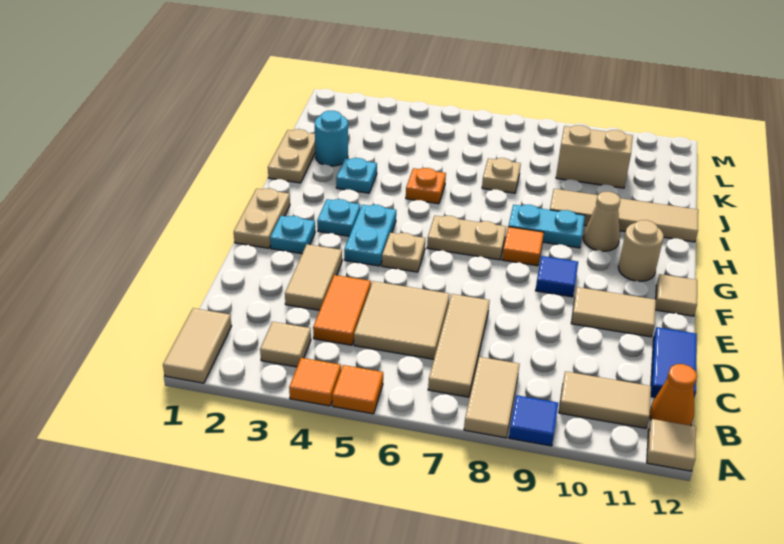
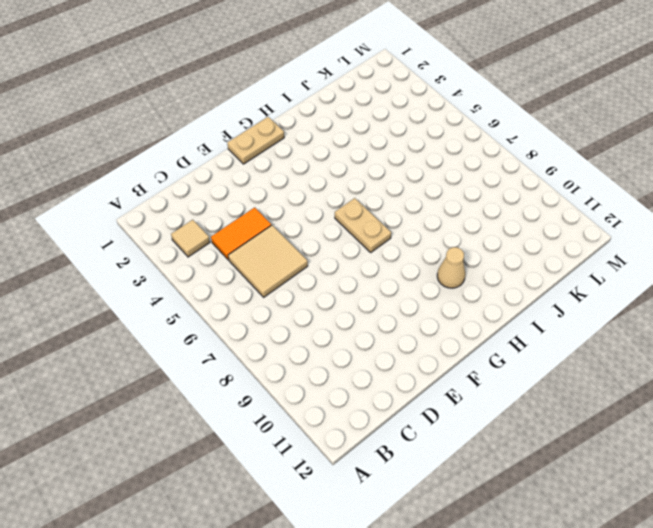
none -> tan tile A1:B1 level 1
none -> orange tile A4 level 1
none -> orange tile A5 level 1
none -> tan tile A8:B8 level 1

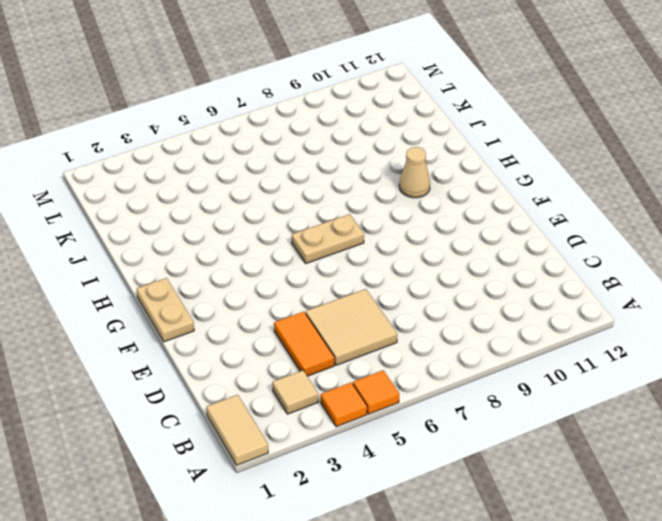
none -> tan tile A8:B8 level 1
none -> blue tile A9 level 1
none -> tan tile A12 level 1
none -> tan tile B7:D7 level 1

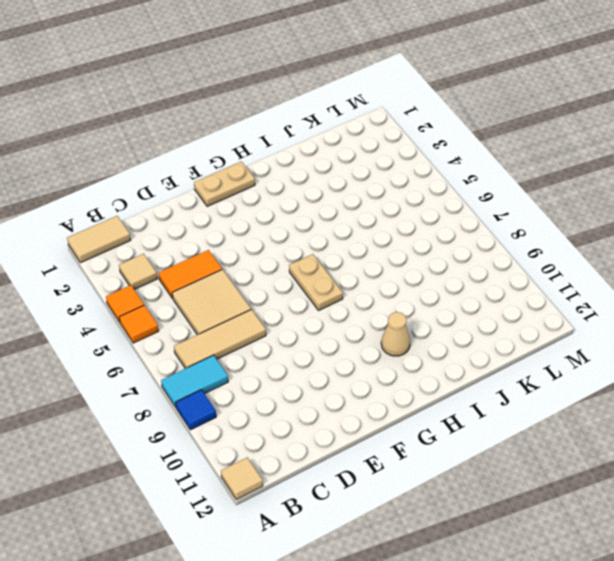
cyan tile A8:B8 level 1 -> tan tile A8:B8 level 1
none -> tan tile B10:B11 level 1
none -> orange cone B12 level 1
none -> blue tile C12:D12 level 1
none -> tan tile D3:E3 level 1

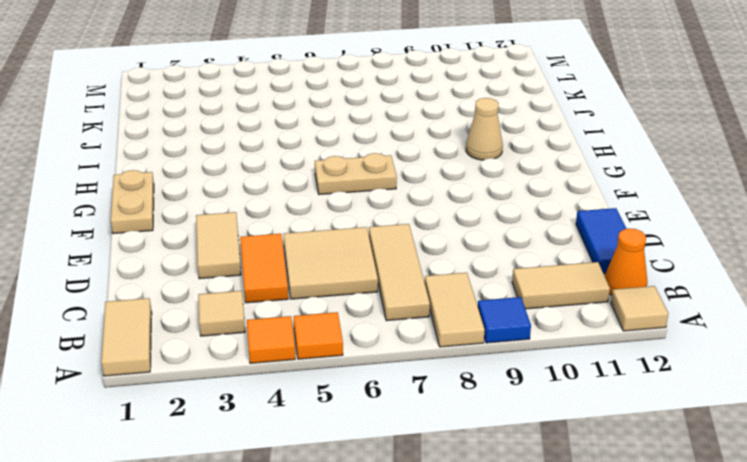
none -> tan tile E10:E11 level 1
none -> cyan plate F2 level 1
none -> cyan plate F4:G4 level 1
none -> tan plate F5 level 1

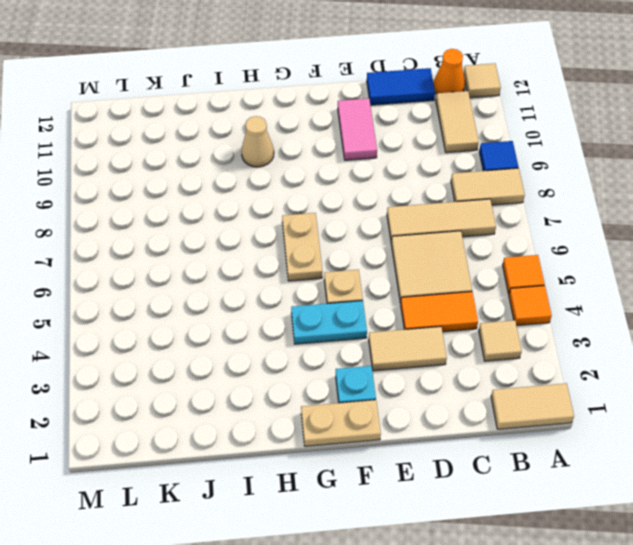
pink tile E10:E11 level 1 -> tan tile E10:E11 level 1
none -> blue tile F9 level 1
none -> tan tile F12 level 1
none -> cyan plate G3 level 1
none -> orange tile G8 level 1

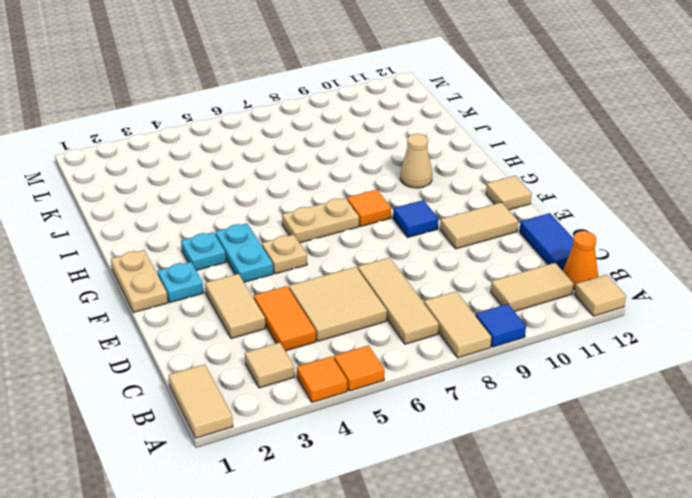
none -> tan round brick G11 level 1
none -> cyan plate H8:H9 level 1
none -> tan plate I1:J1 level 1
none -> cyan plate I3 level 1

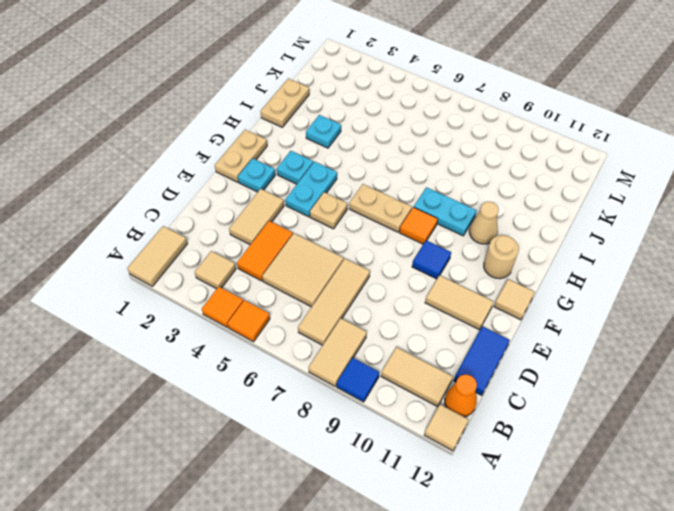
none -> orange plate I5 level 1
none -> tan tile I9:I12 level 1
none -> cyan round brick J2 level 1
none -> tan plate J7 level 1

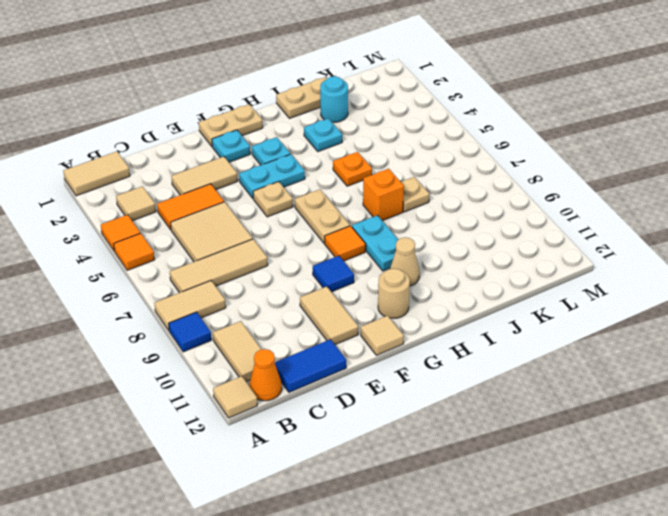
orange brick I7 level 1 -> none
none -> tan tile I9:I12 level 1
none -> tan brick K9:K10 level 1

